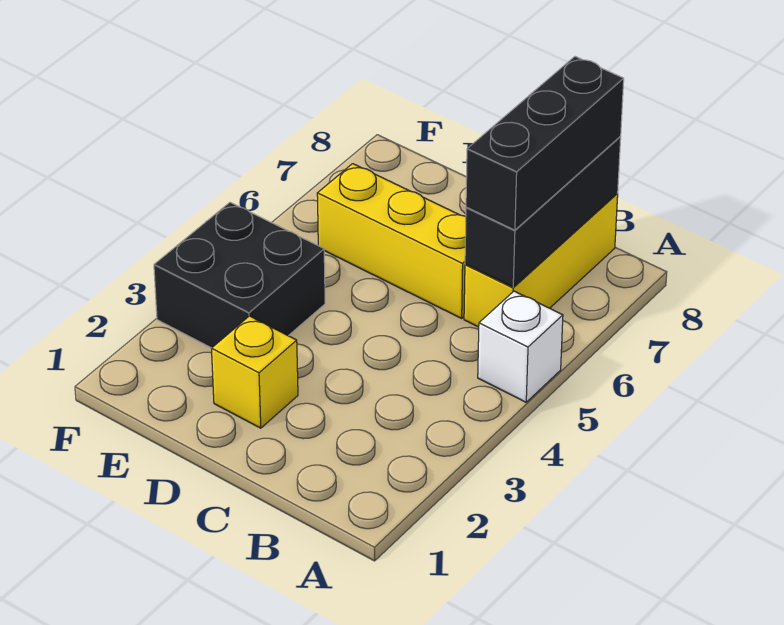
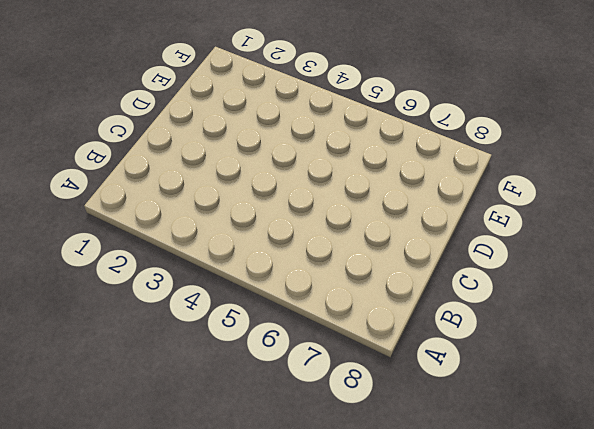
none -> white brick A5 level 1
none -> yellow brick B6:B8 level 1

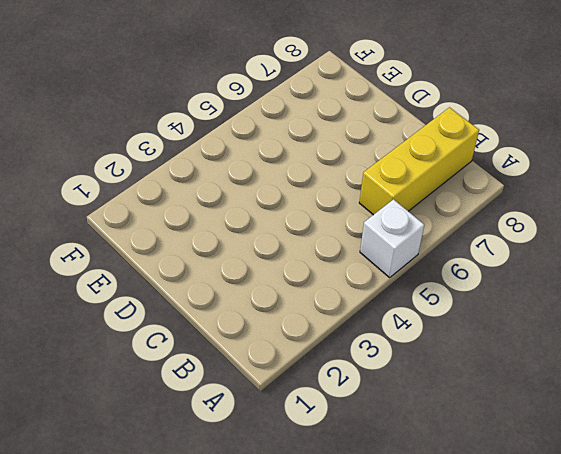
none -> yellow brick C6:E6 level 1
none -> yellow brick D2 level 1

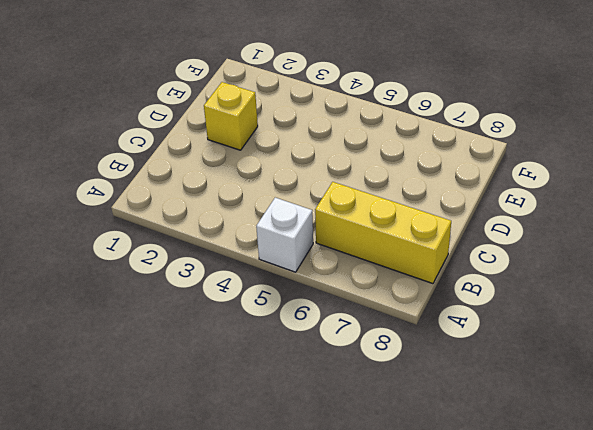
none -> yellow brick C6:E6 level 1
none -> black brick E3:F4 level 1

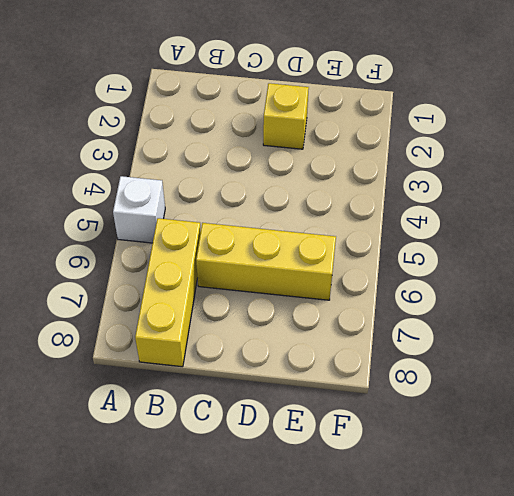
none -> black brick E3:F4 level 1
none -> black brick B6:B8 level 2

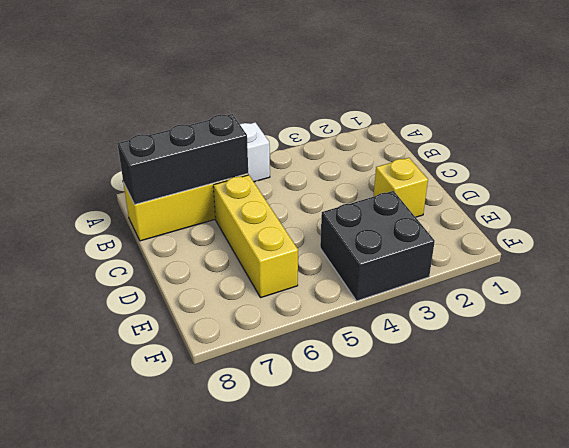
none -> black brick B6:B8 level 3

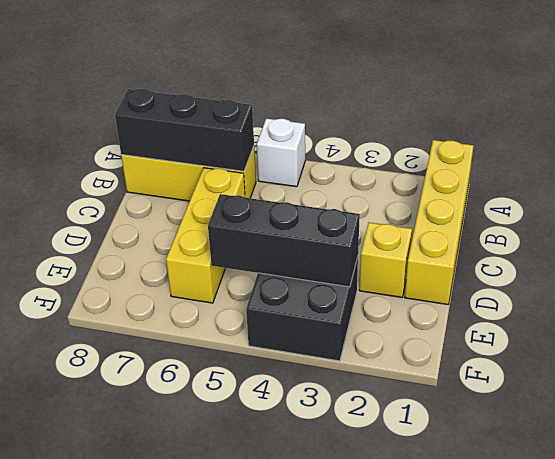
yellow brick A1:D1 level 1 -> none
black brick E3:E5 level 2 -> black brick B6:B8 level 3

